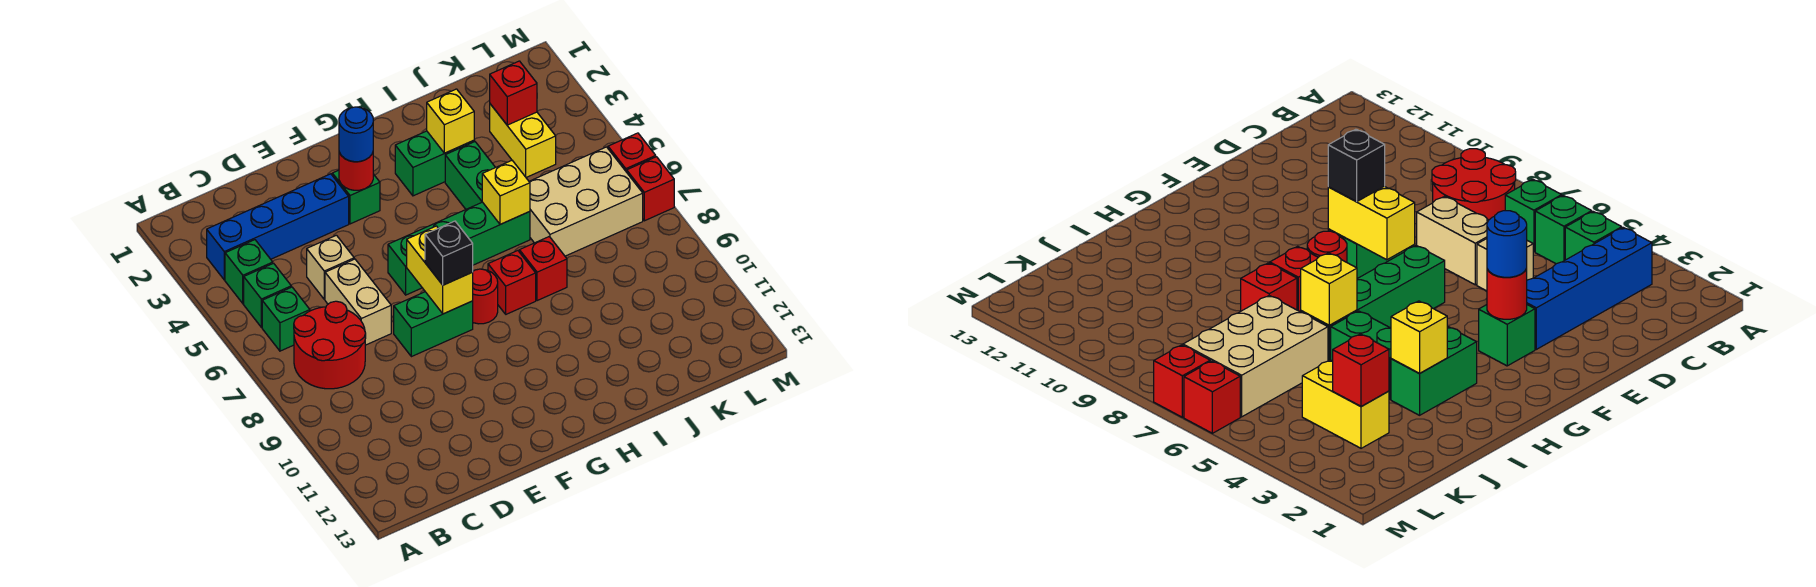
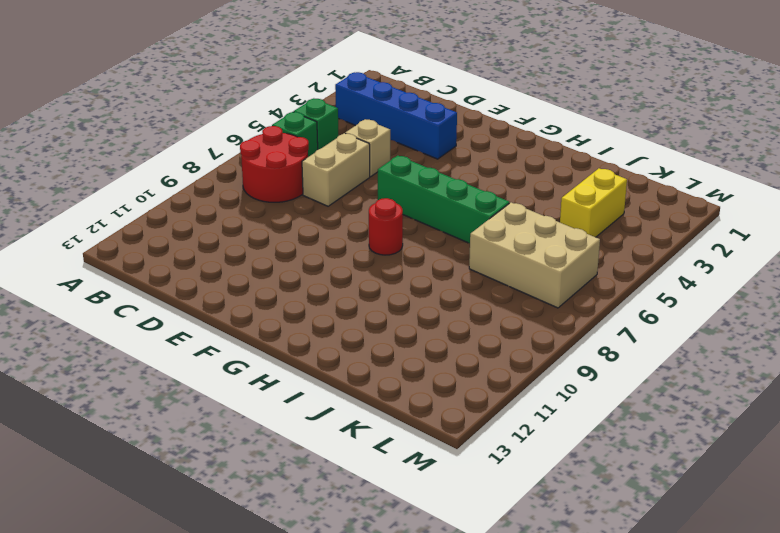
none -> green brick B4 level 1
none -> green brick E8:F8 level 1
none -> green brick F3 level 1

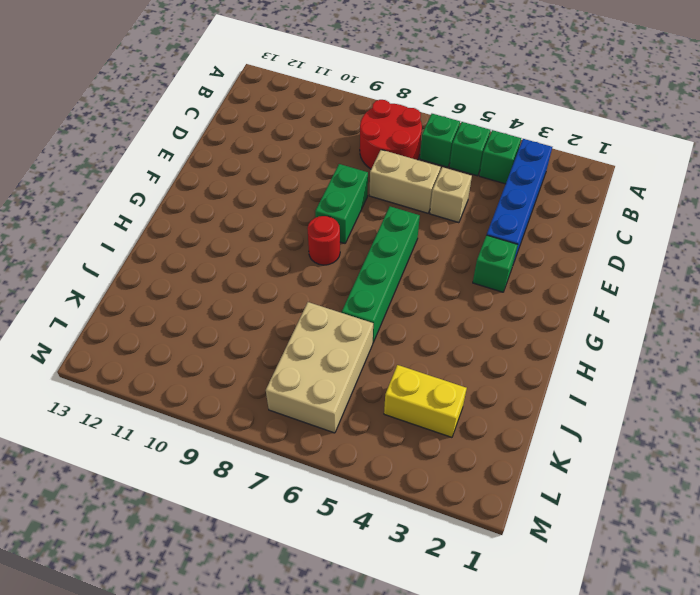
none -> green brick H3:I3 level 1
none -> red brick H8 level 1
none -> green brick I4:I5 level 1

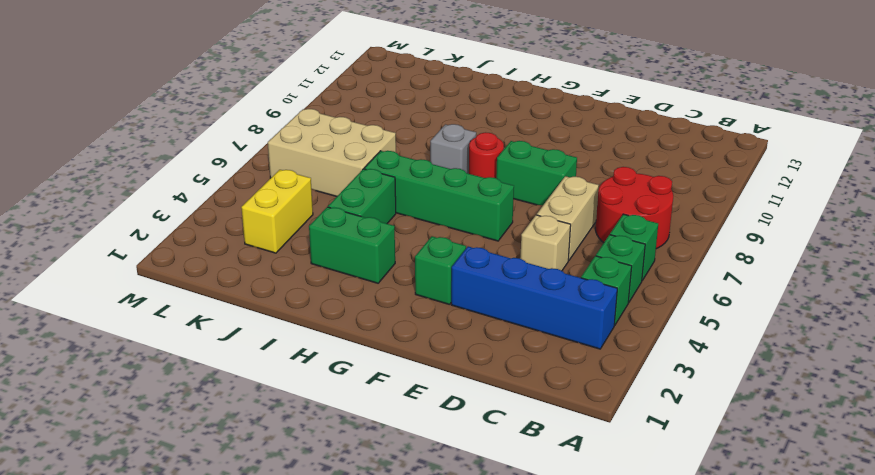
grey brick H8 level 1 -> red brick H8 level 1
none -> red brick I8 level 1
none -> red brick M6 level 1
none -> red brick M7 level 1

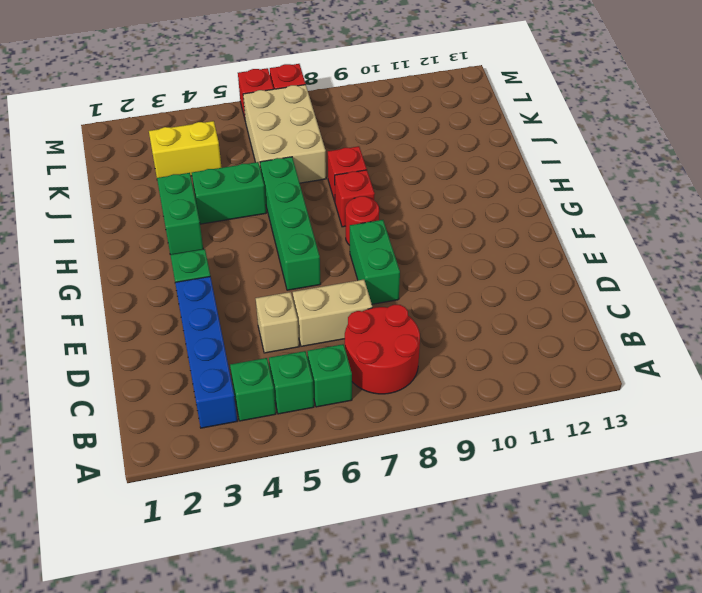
none -> red round brick F3 level 2
none -> yellow brick F7:F8 level 2
none -> yellow brick I3 level 2

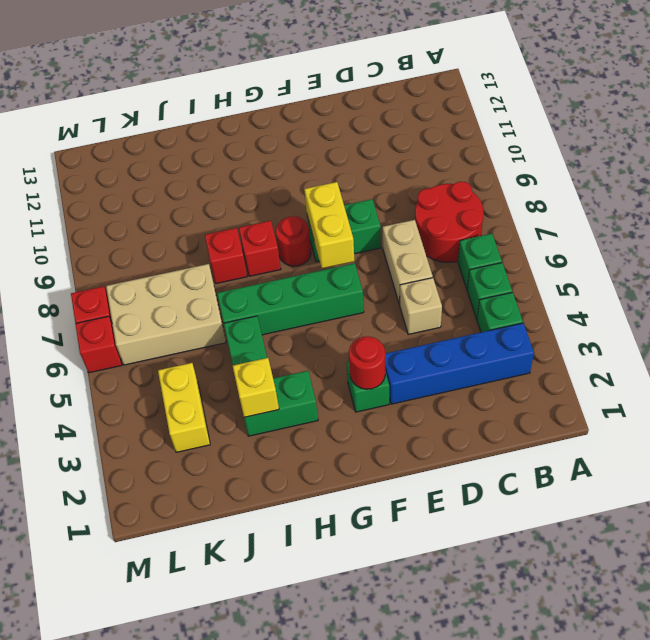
none -> yellow brick I6 level 2
none -> red brick K3 level 2
none -> blue round brick F3 level 3

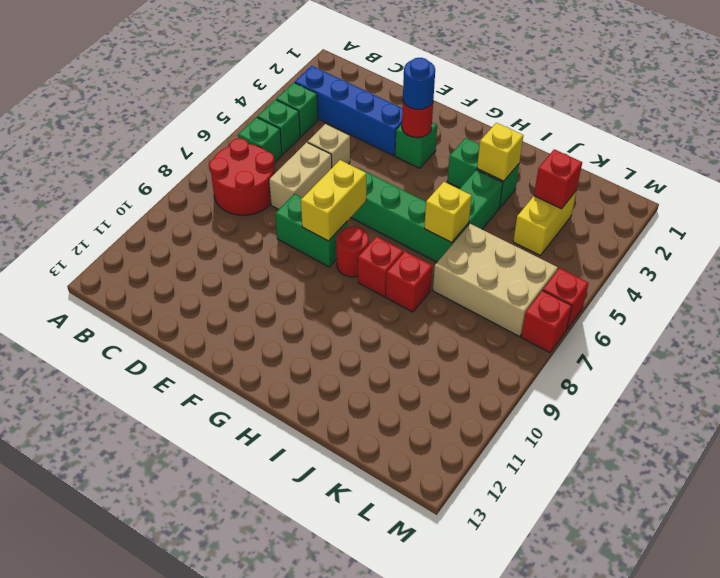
none -> black brick F8 level 3

